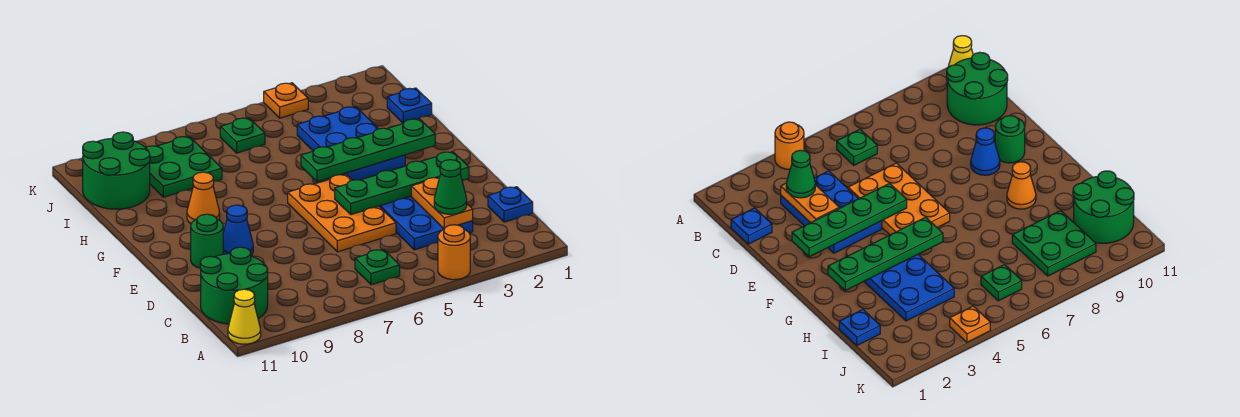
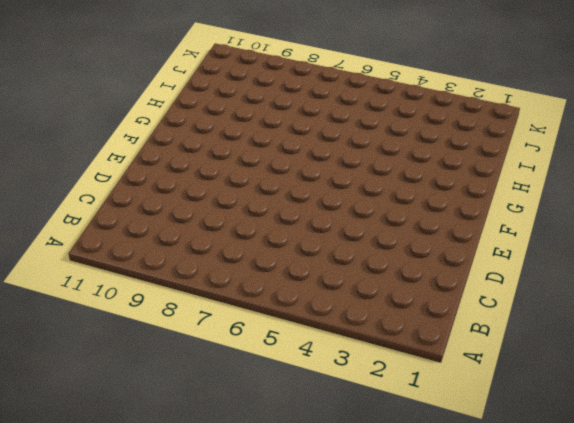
none -> orange round brick A4 level 1
none -> yellow cone A11 level 1
none -> green plate B6 level 1

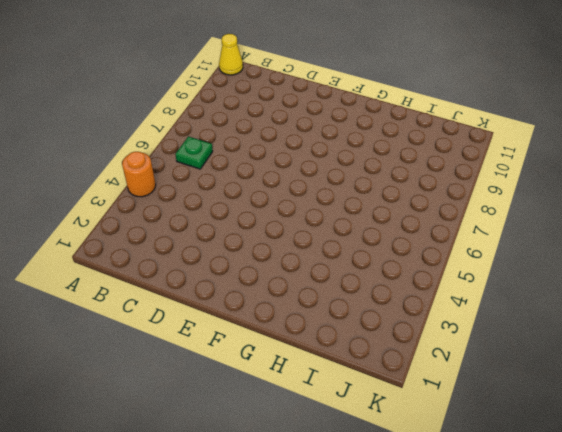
none -> green round brick B10:C11 level 1
none -> blue plate C1 level 1
none -> blue plate C3:E4 level 1

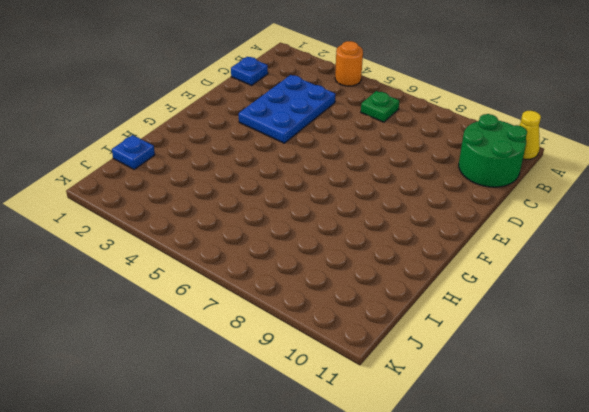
none -> orange plate D5:F6 level 1
none -> blue cone E9 level 1
none -> green round brick E10 level 1

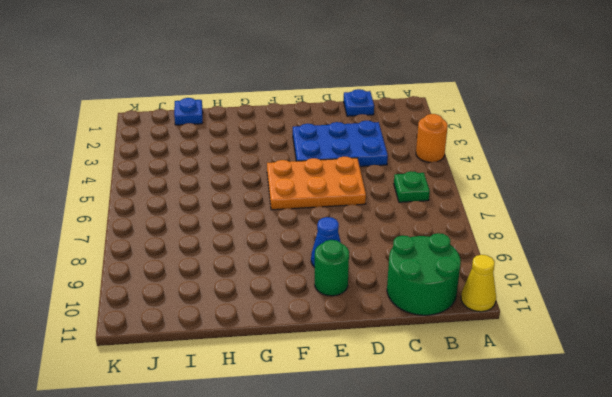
none -> blue plate G3:I4 level 1
none -> orange cone G9 level 1
none -> green plate I8:J9 level 1

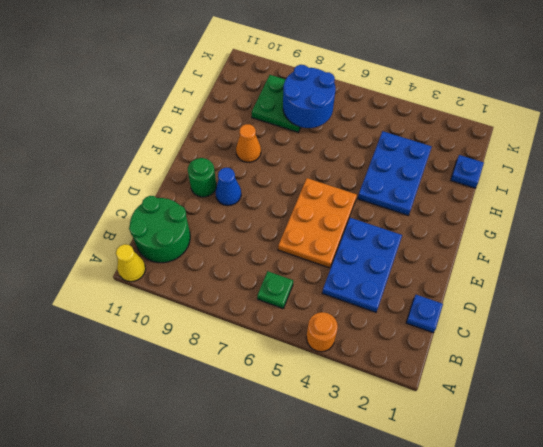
blue round brick I7:J8 level 2 -> none
none -> green round brick I10:J11 level 1
none -> green plate J6 level 1
none -> orange plate K4 level 1

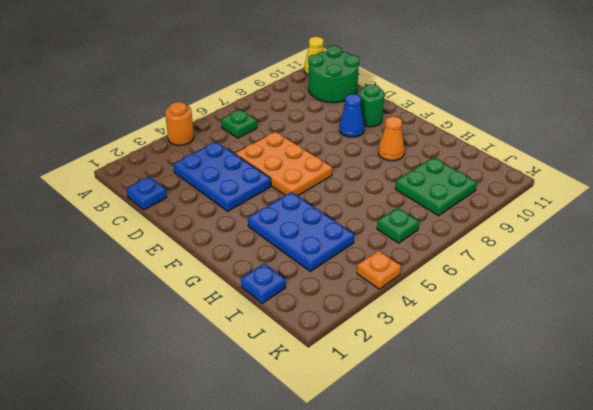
none -> green round brick I10:J11 level 1
none -> orange plate C3:D3 level 2
none -> green plate E2:E5 level 2

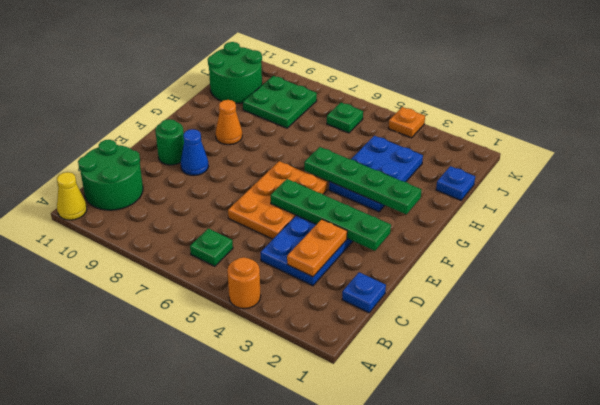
none -> green cone C3 level 3

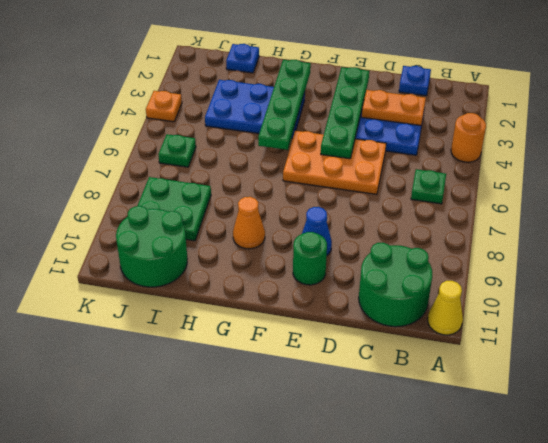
none -> green cone C3 level 3

